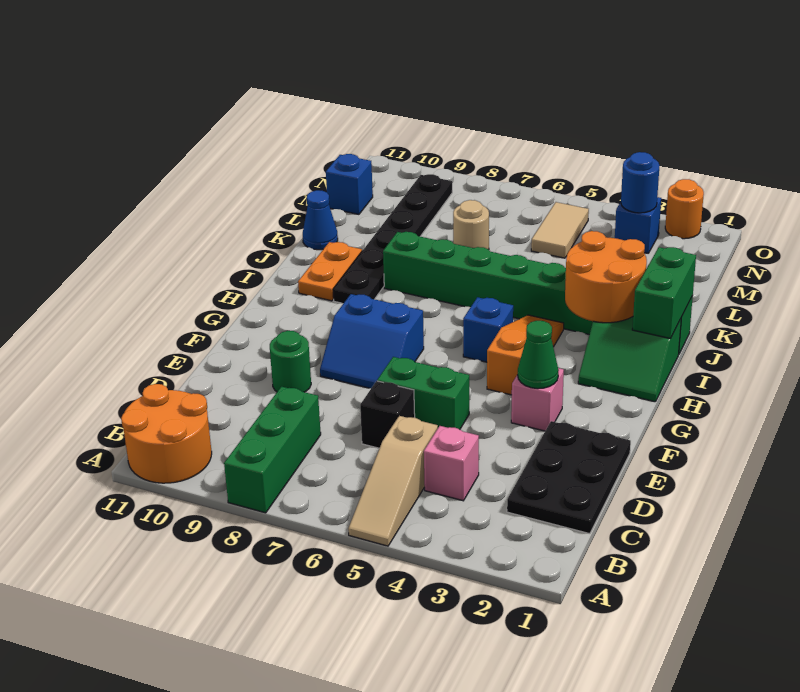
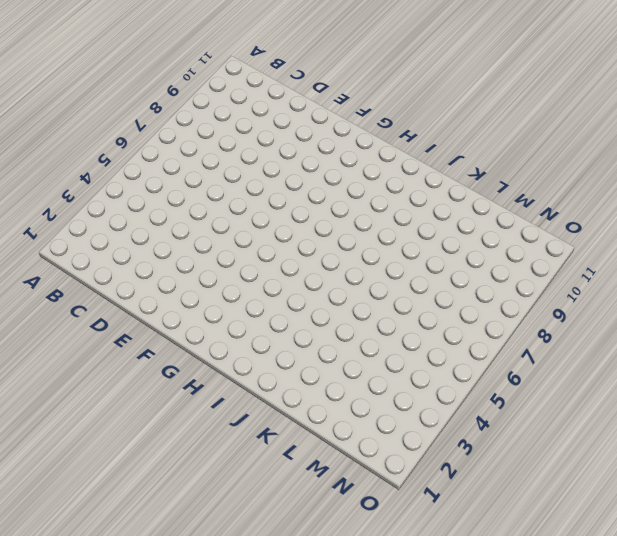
none -> tan slope A5:C5 level 1 top C
none -> green brick A8:C8 level 1
none -> orange round brick A10:B11 level 1

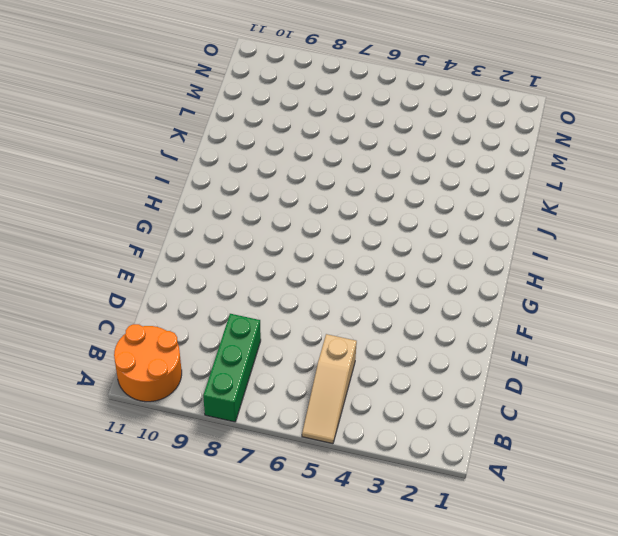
none -> black plate C1:E2 level 1
none -> pink brick C4 level 1
none -> black brick D6 level 1

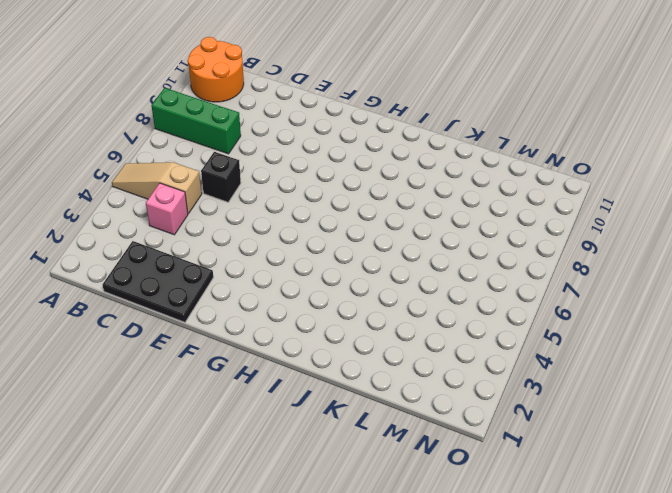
none -> green brick E5:E6 level 1
none -> green round brick E9 level 1
none -> pink brick F3 level 1

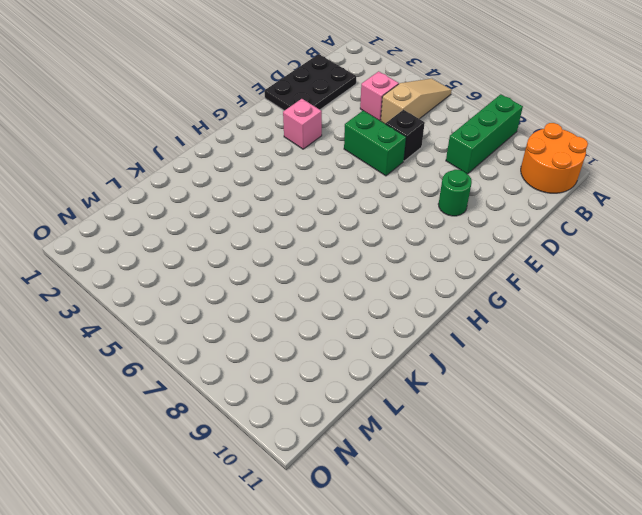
none -> blue slope F7:G8 level 1 top G
none -> orange slope G4:I4 level 1 top G
none -> green slope H1:I2 level 1 top I

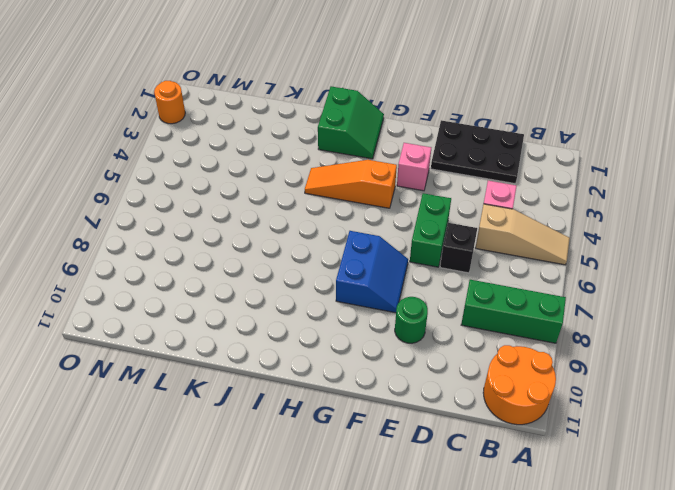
none -> blue brick H5 level 1
none -> black plate I9:N9 level 1
none -> orange plate I10:J10 level 1

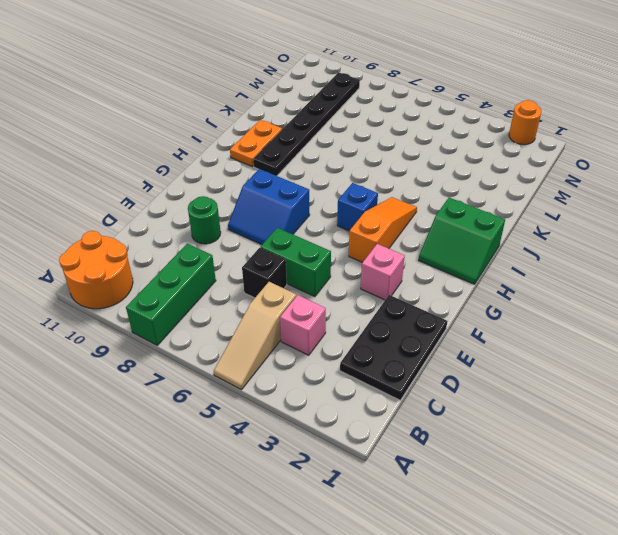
none -> green brick J1:J8 level 1
none -> blue cone K11 level 1
none -> tan round brick L7 level 1

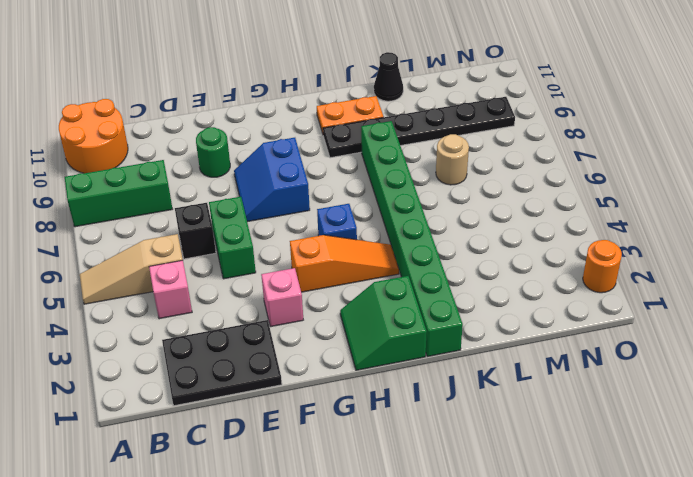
black cone K11 level 1 -> blue cone K11 level 1
none -> tan tile M5:N5 level 1
none -> blue brick M11 level 1
none -> blue brick N3 level 1

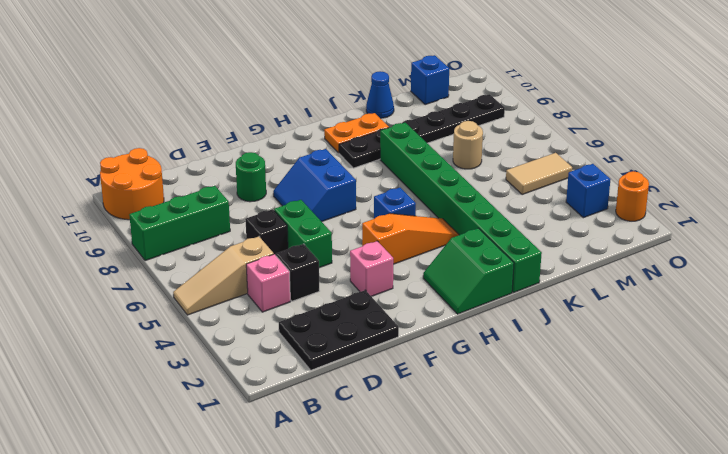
black brick D4 level 1 -> none
none -> green cone F3 level 2
none -> green brick I1:J1 level 2
none -> orange round brick I2:J3 level 2

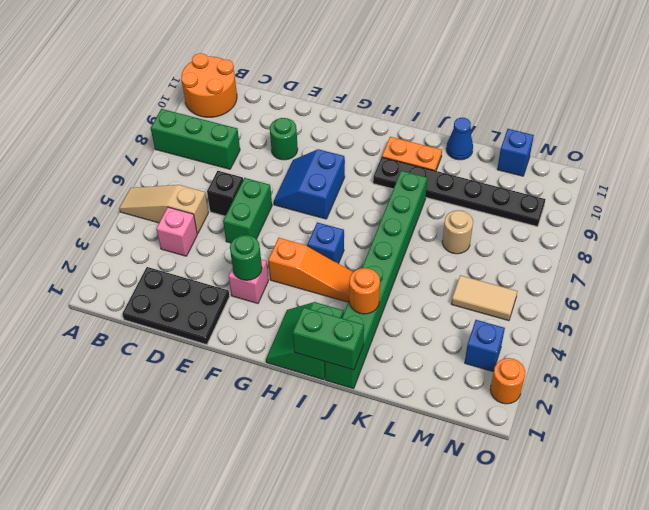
green round brick F3 level 2 -> green cone F3 level 2
orange round brick J3 level 2 -> orange round brick I2:J3 level 2
none -> blue round brick N3 level 2

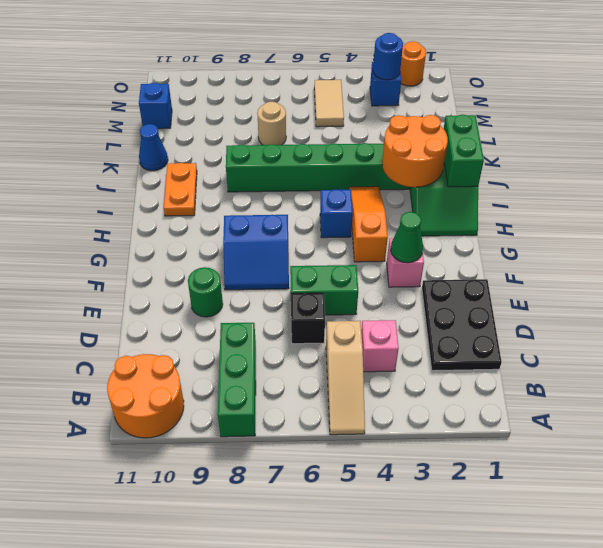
none -> black plate I9:N9 level 1

